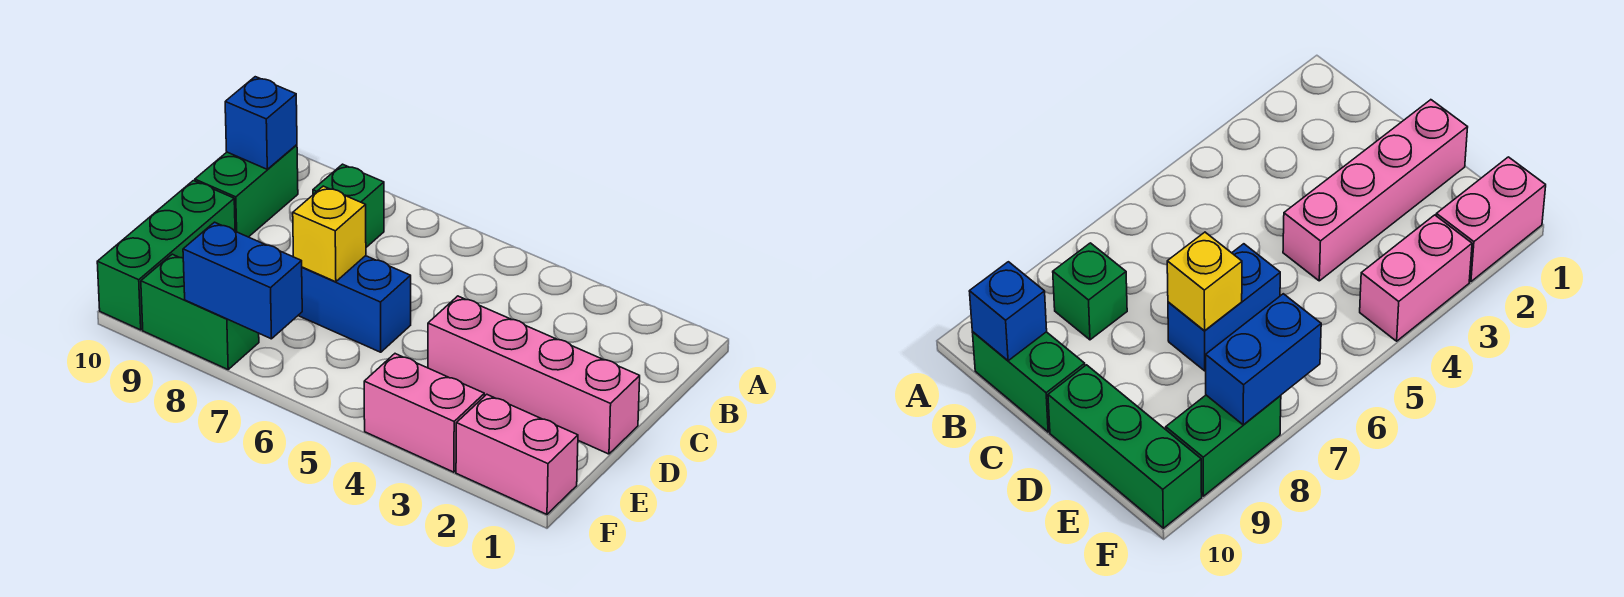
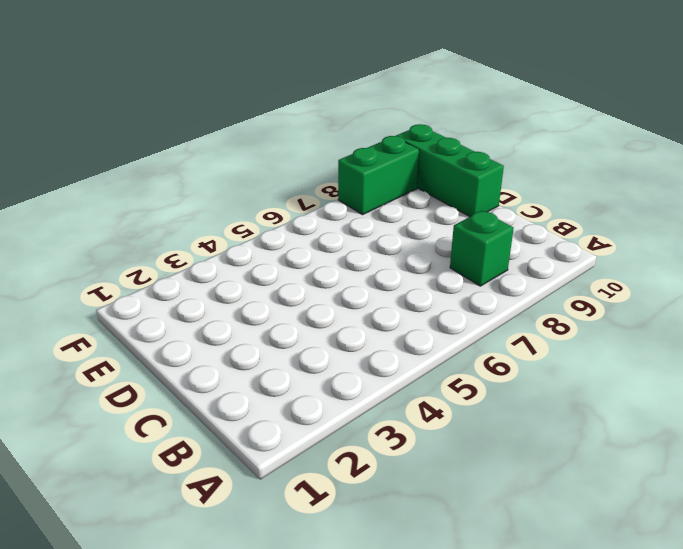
none -> green brick B10:C10 level 1
none -> pink brick D1:D4 level 1

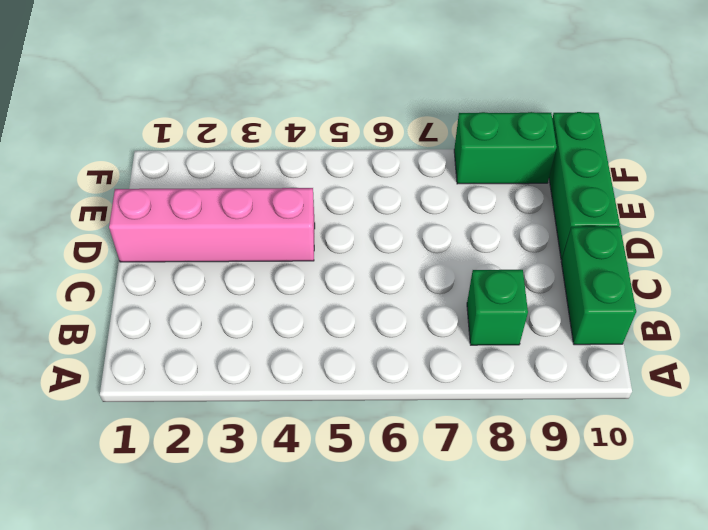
none -> blue brick D6:D7 level 1
none -> pink brick F1:F2 level 1

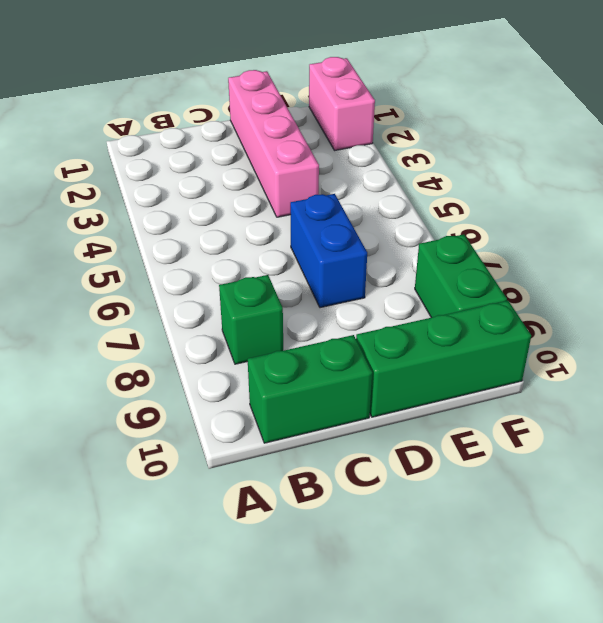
none -> pink brick F3:F4 level 1
none -> blue brick B10 level 2

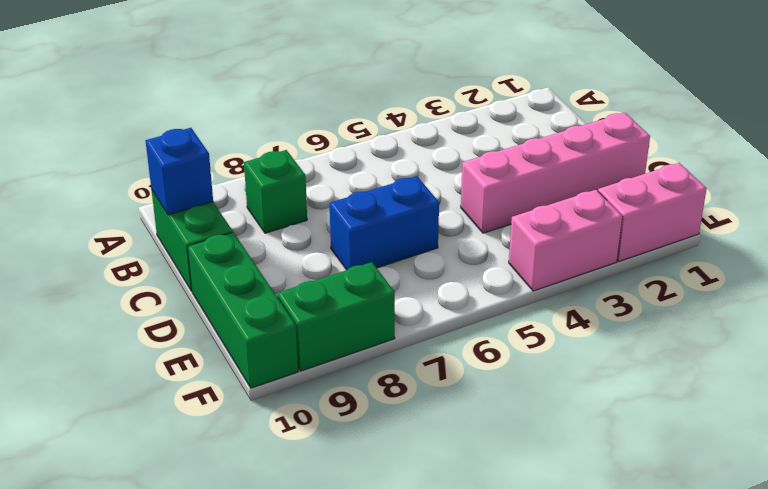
none -> yellow brick D7 level 2
none -> blue brick F7:F8 level 2

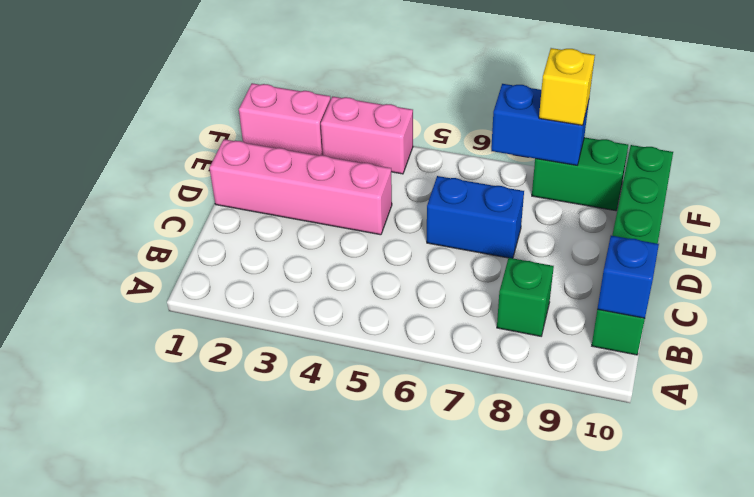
yellow brick F8 level 3 -> yellow brick D7 level 2

